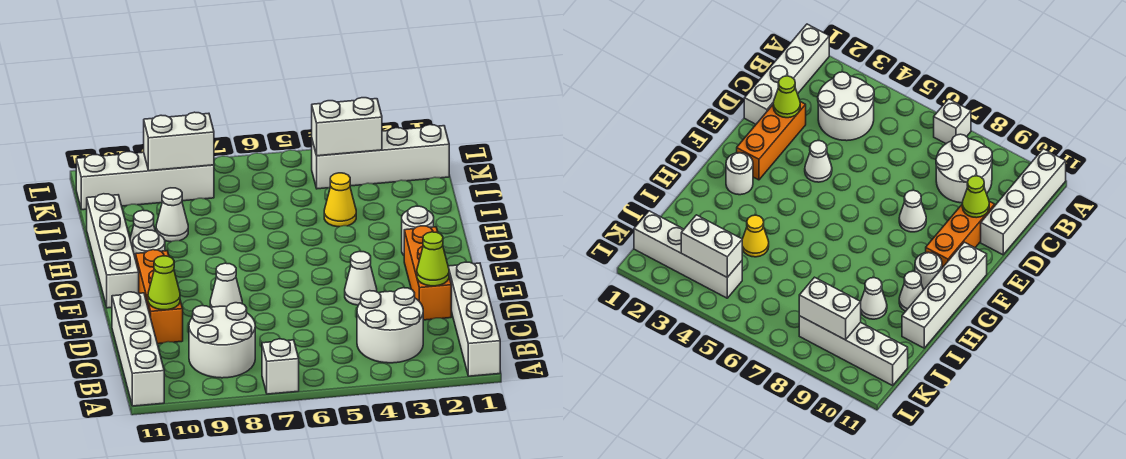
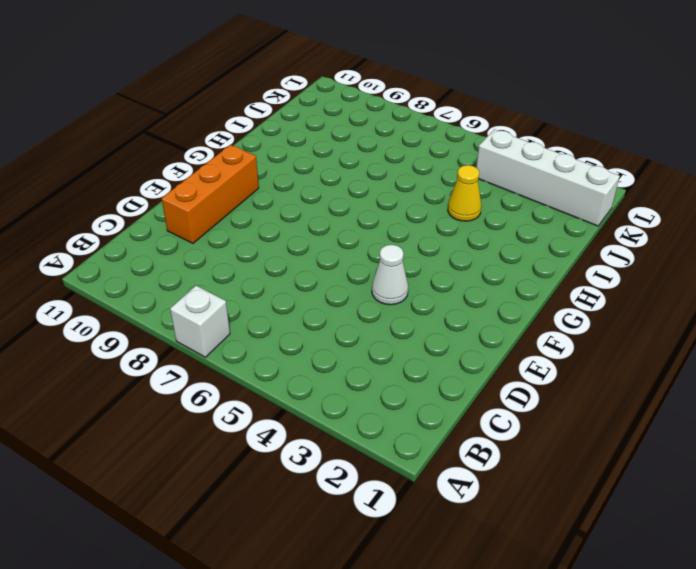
none -> white brick A1:D1 level 1
none -> white brick A11:D11 level 1
none -> white round brick B3:C4 level 1

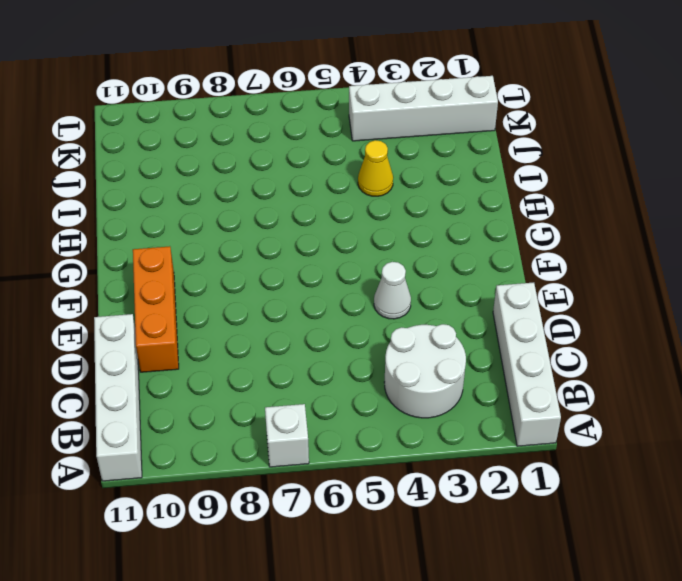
none -> white round brick B8:C9 level 1
none -> orange brick D2:F2 level 1
none -> white cone E8 level 1

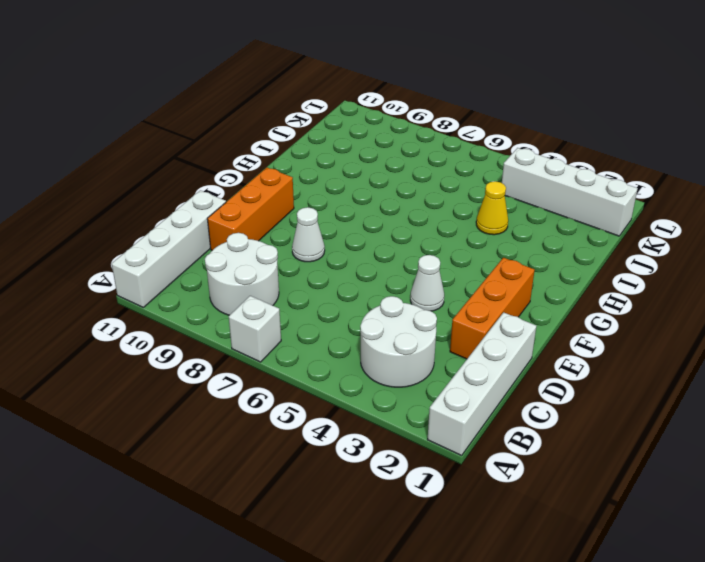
none -> white brick F11:I11 level 1
none -> white round brick G2 level 1
none -> white round brick G10 level 1

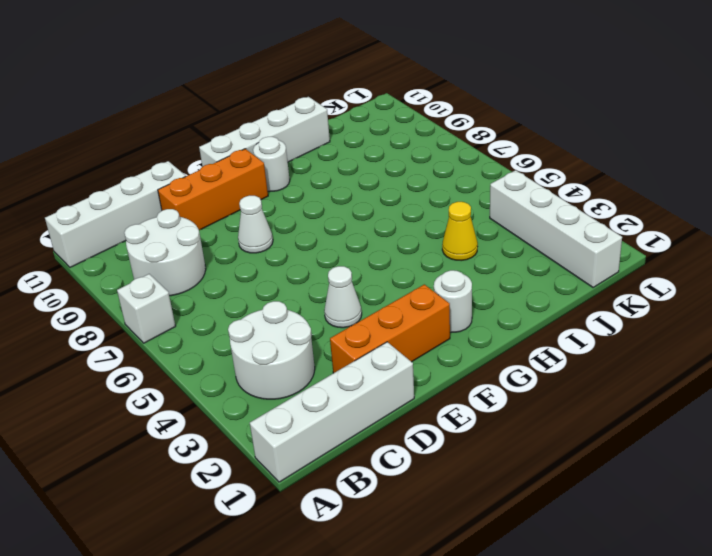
none -> white cone H10 level 1
none -> white cone I9 level 1
none -> white brick K8:K11 level 1

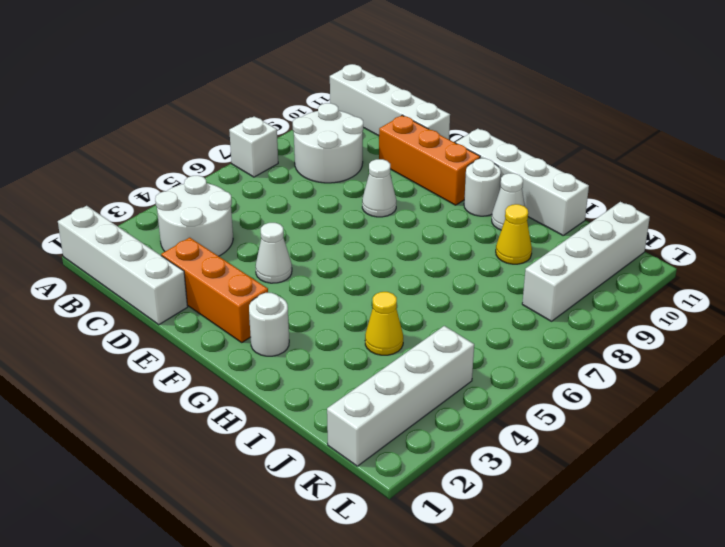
yellow cone I9 level 1 -> white cone I9 level 1
none -> lime cone D2 level 2
none -> lime cone D10 level 2
none -> white brick K3:K4 level 2

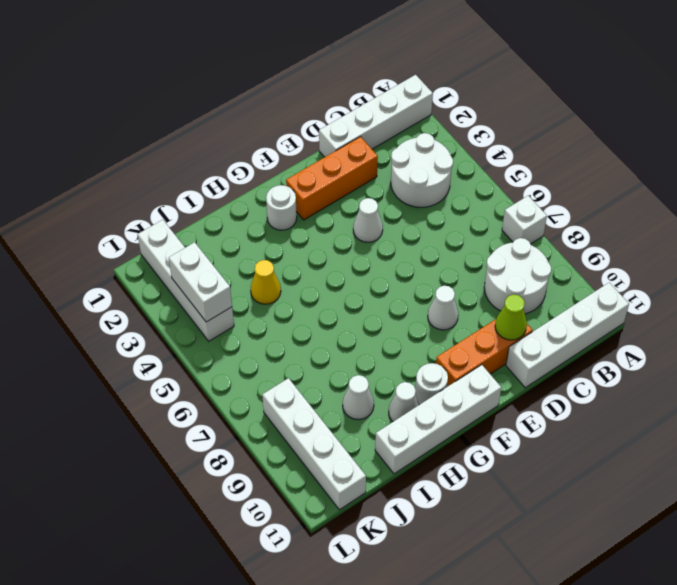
none -> lime cone D2 level 2
none -> white brick K8:K9 level 2

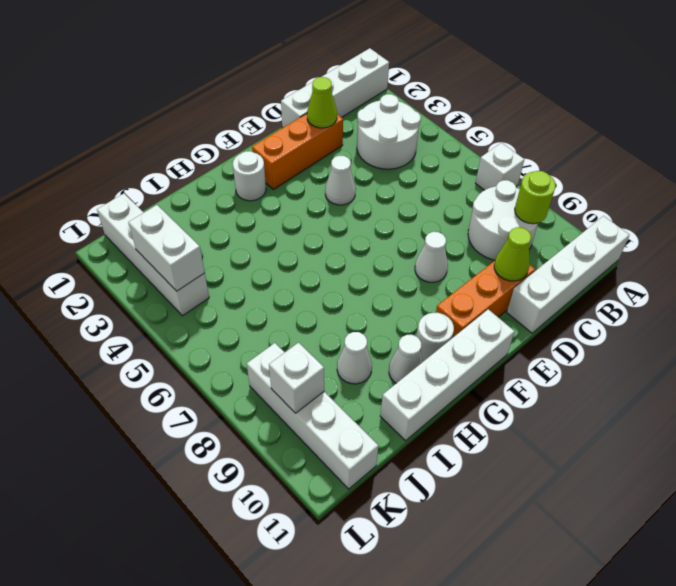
lime round brick B9 level 2 -> none
white brick K9 level 2 -> white brick K8:K9 level 2
none -> yellow cone I4 level 1

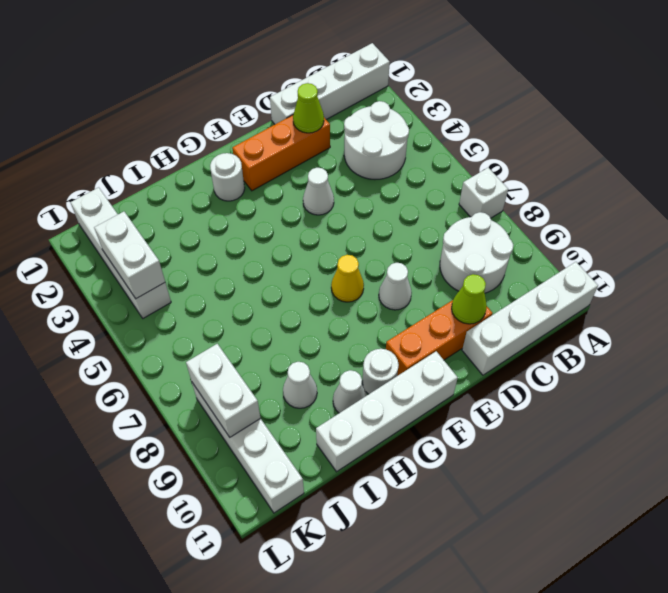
yellow cone F7 level 1 -> yellow cone I4 level 1

